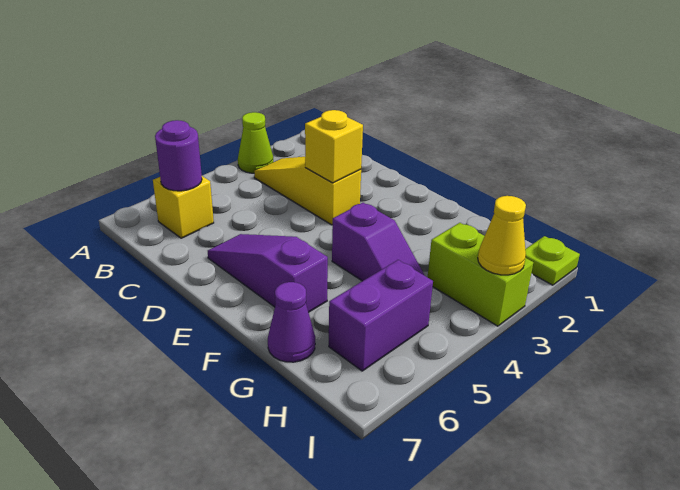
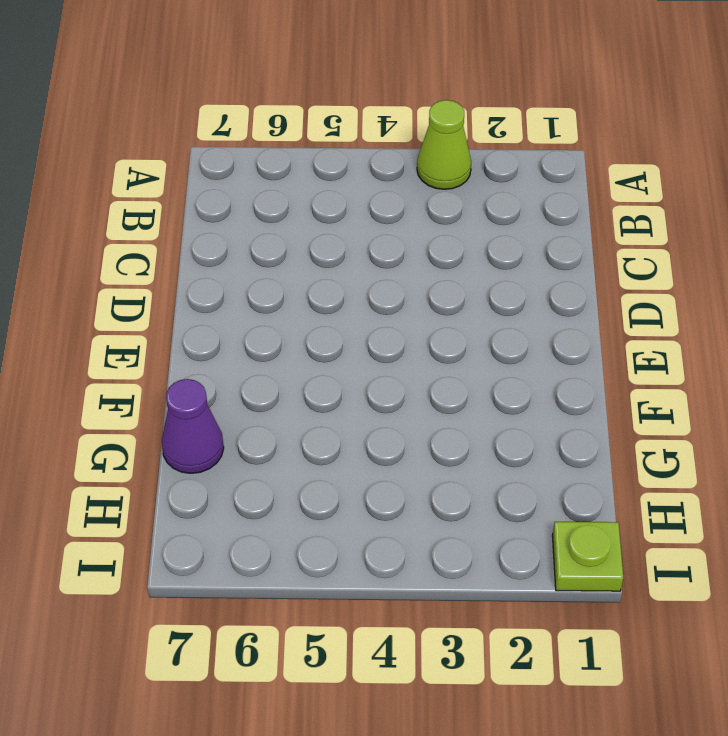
none -> yellow slope B3:D3 level 1 top D
none -> yellow brick B6 level 1
none -> purple slope D6:F6 level 1 top F

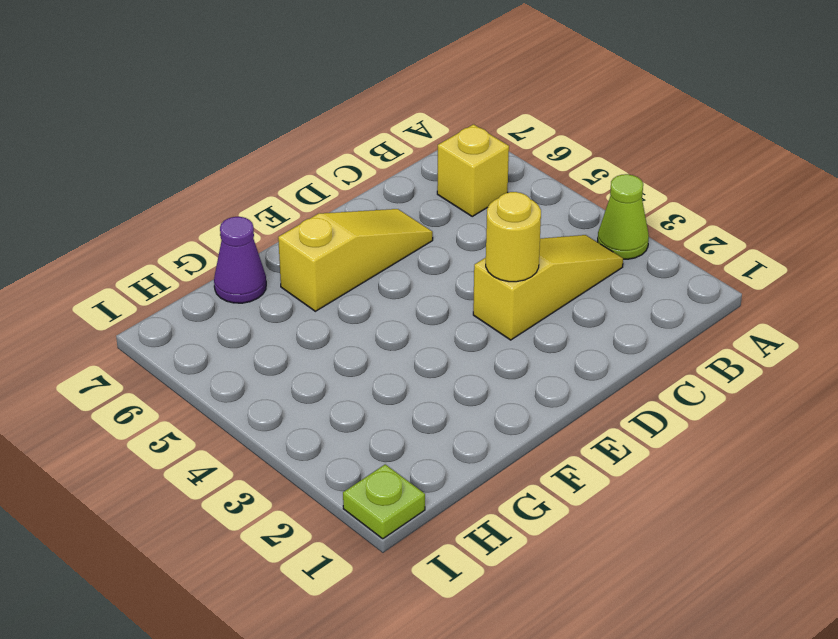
yellow round brick D3 level 2 -> yellow brick D3 level 2
yellow slope D6:F6 level 1 top F -> purple slope D6:F6 level 1 top F
none -> purple slope F4:G4 level 1 top F
none -> lime brick H3:I3 level 1
none -> purple brick H5:H6 level 1

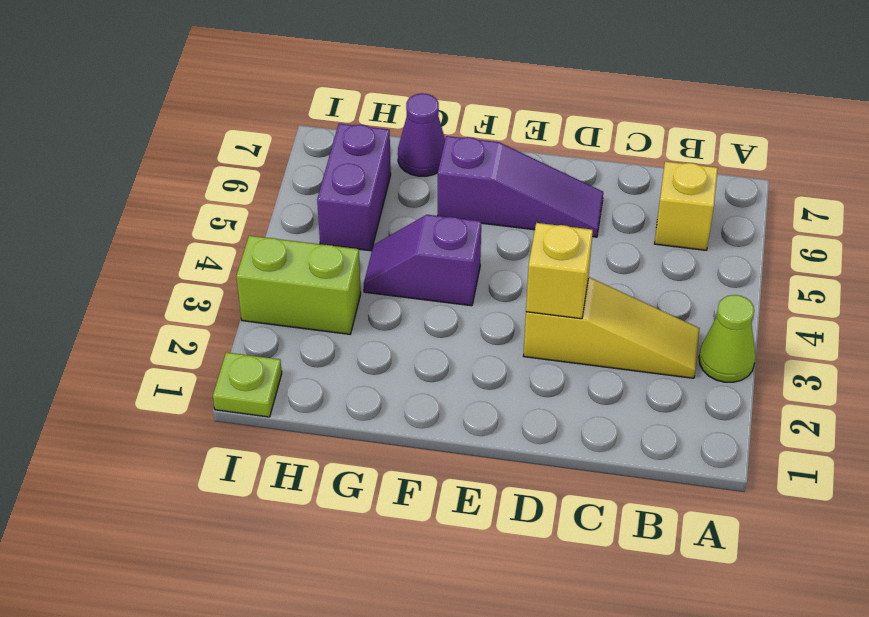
none -> purple round brick B6 level 2
none -> yellow cone I3 level 2

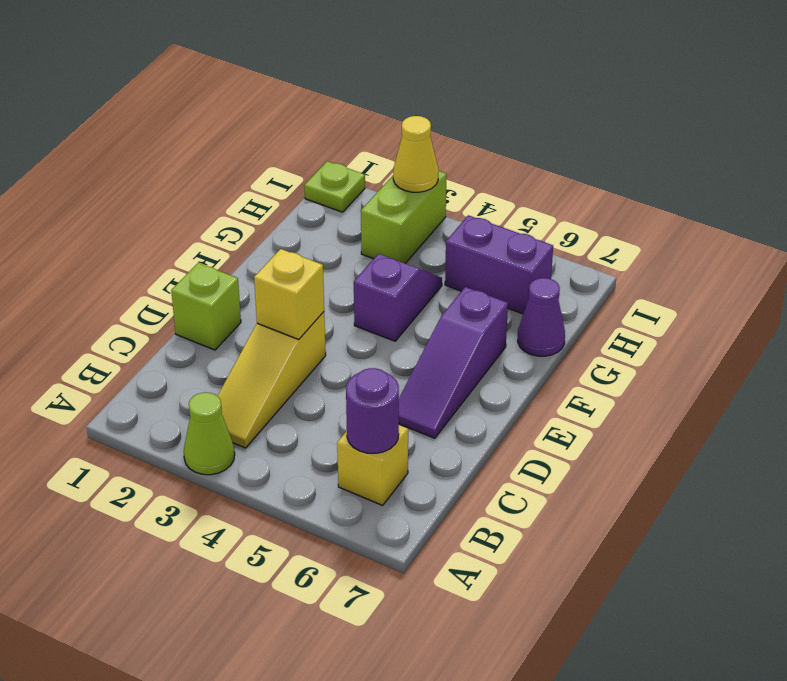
lime brick D1 level 1 -> none

